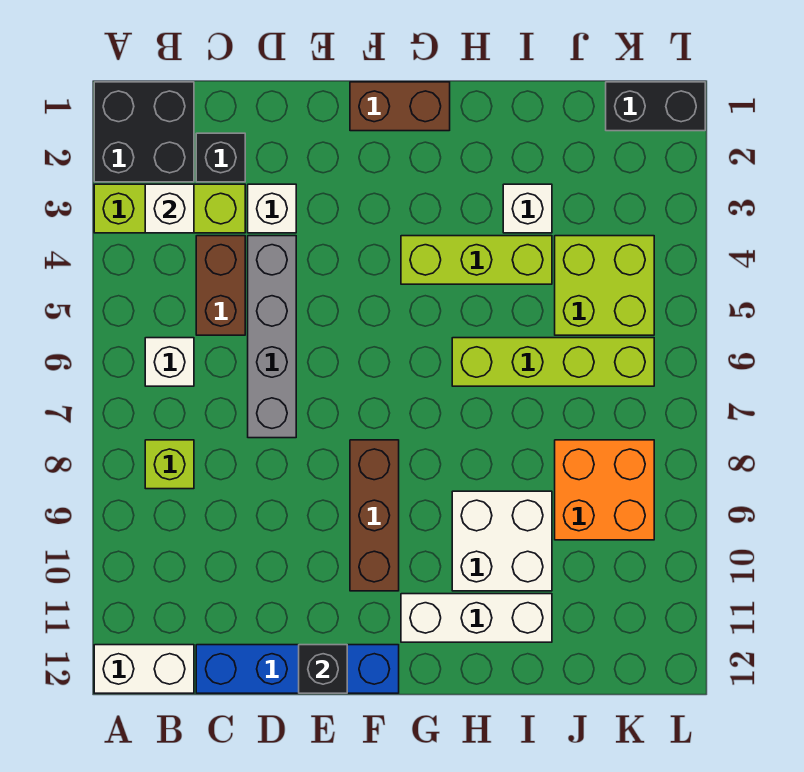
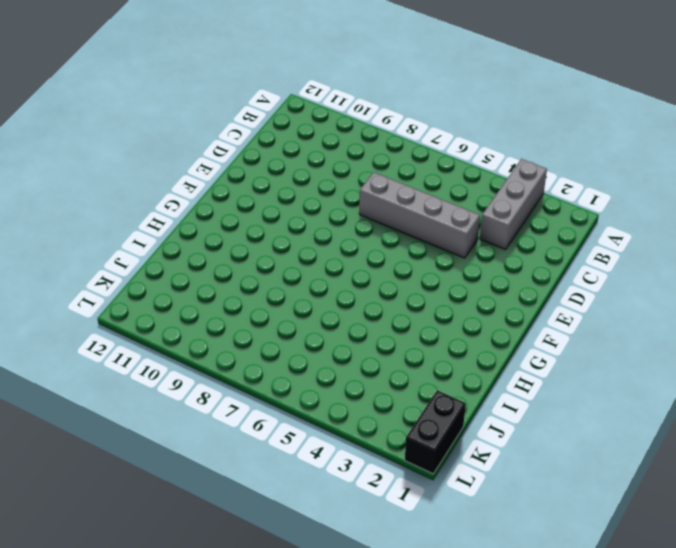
grey brick A3:C3 level 1 -> lime brick A3:C3 level 1
none -> black brick A1:B2 level 1
none -> white brick A12:B12 level 1
none -> white brick B6 level 1

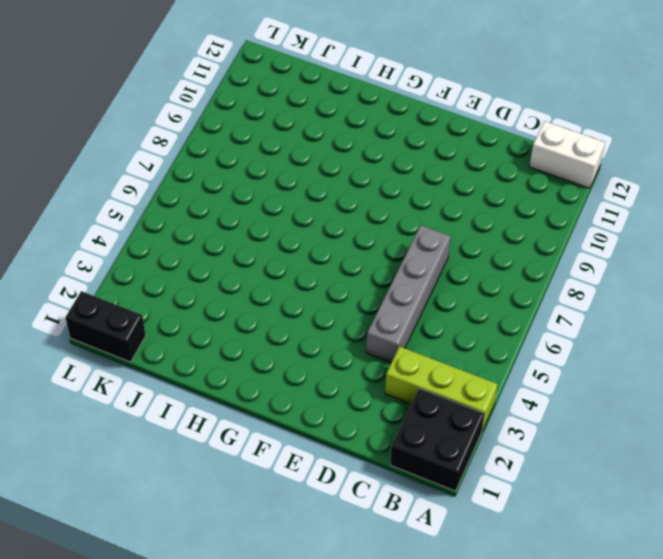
none -> white brick B6 level 1
none -> lime brick B8 level 1
none -> black brick C2 level 1

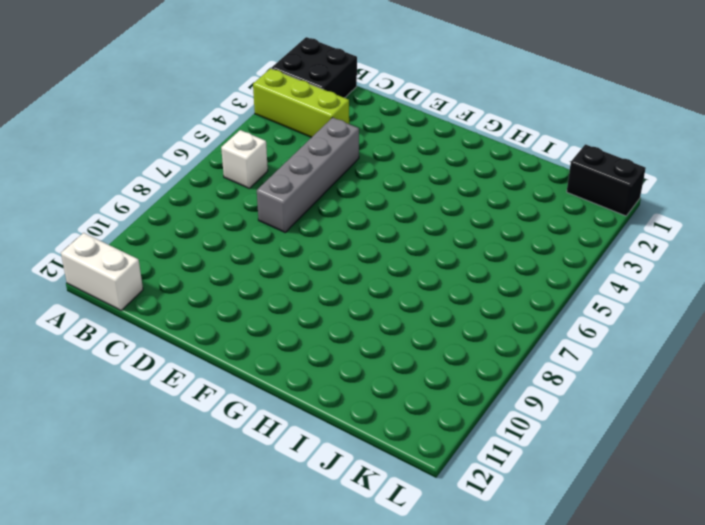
none -> lime brick B8 level 1
none -> black brick C2 level 1
none -> brown brick C4:C5 level 1

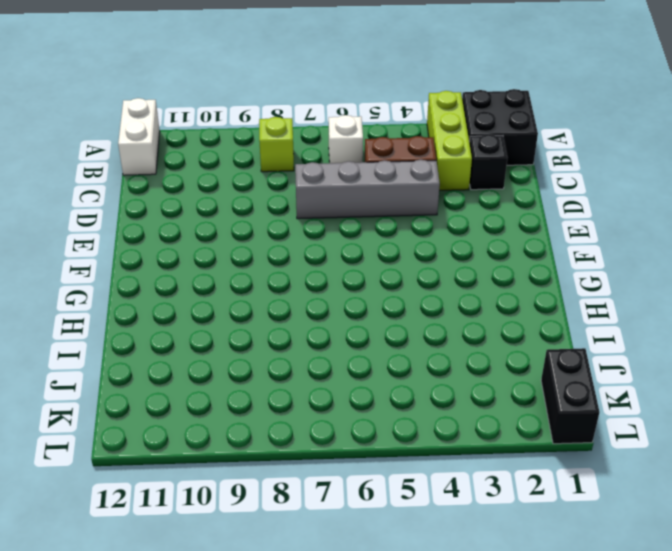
none -> blue brick C12:F12 level 1
none -> white brick D3 level 1
none -> brown brick F1:G1 level 1

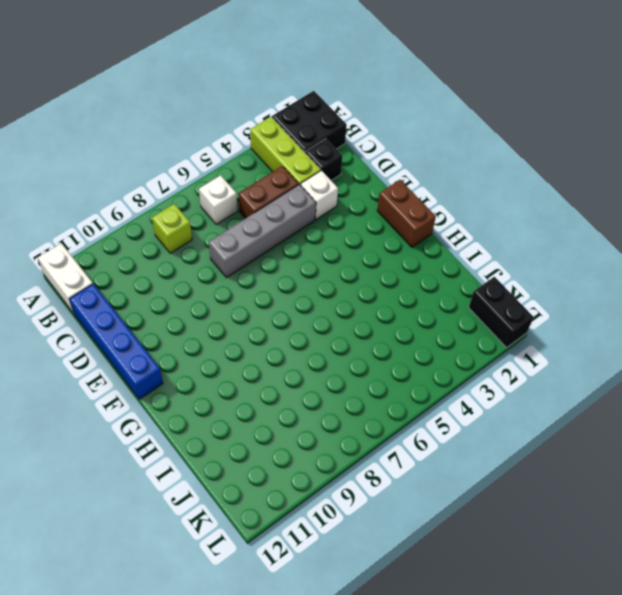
none -> brown brick F8:F10 level 1
none -> lime brick G4:I4 level 1
none -> white brick G11:I11 level 1

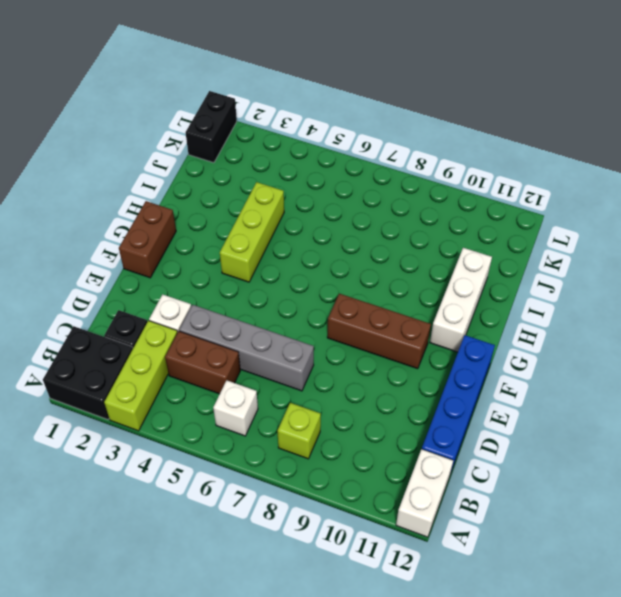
none -> lime brick H6:K6 level 1
none -> white brick H9:I10 level 1
none -> white brick I3 level 1

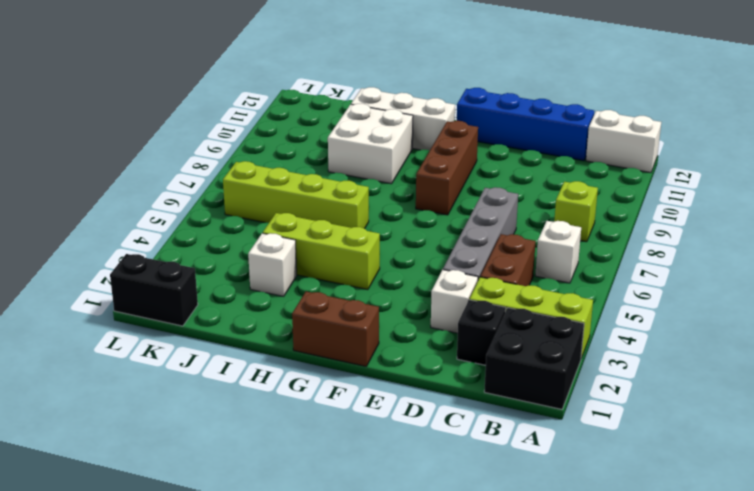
none -> lime brick J4:K5 level 1
none -> orange brick J8:K9 level 1
none -> white brick B3 level 2

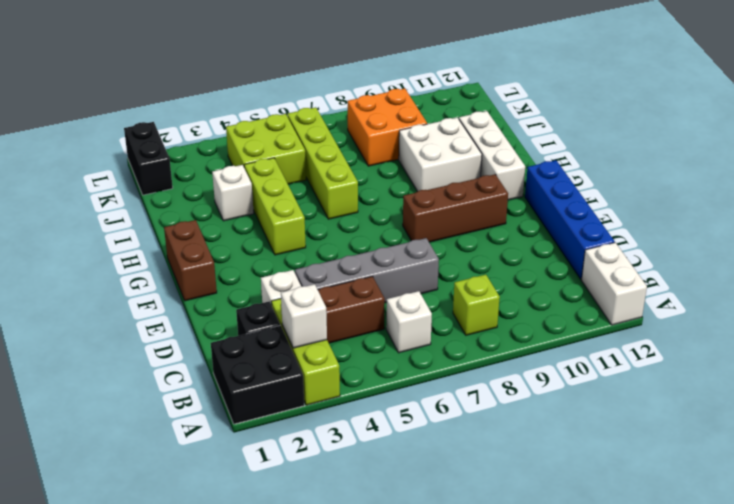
none -> black brick E12 level 2

